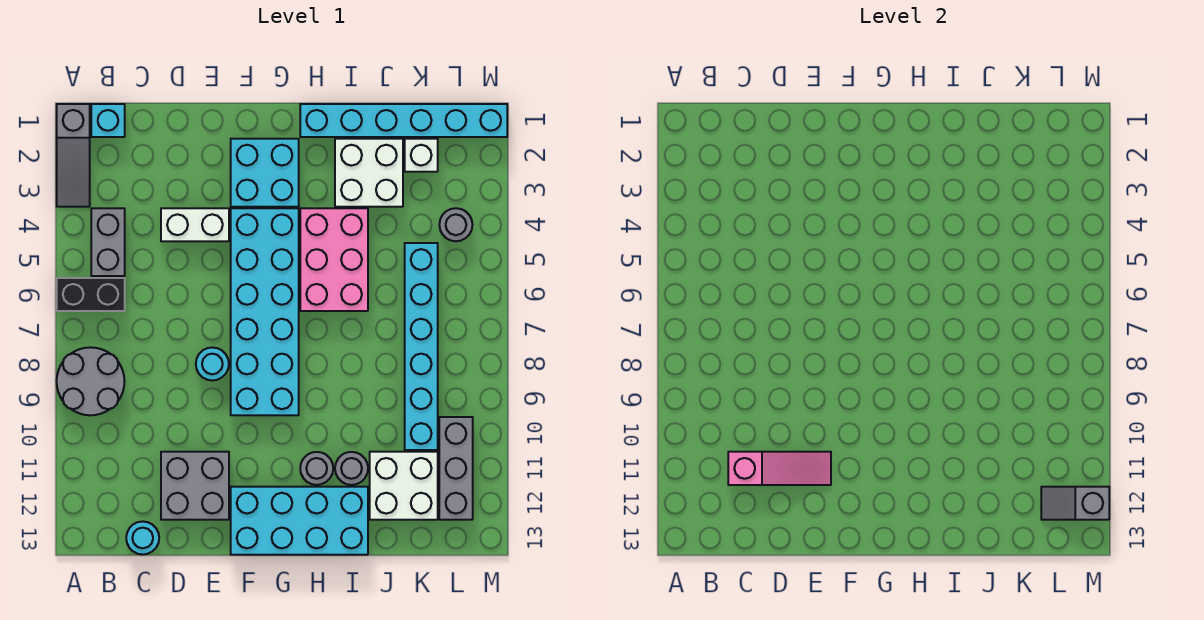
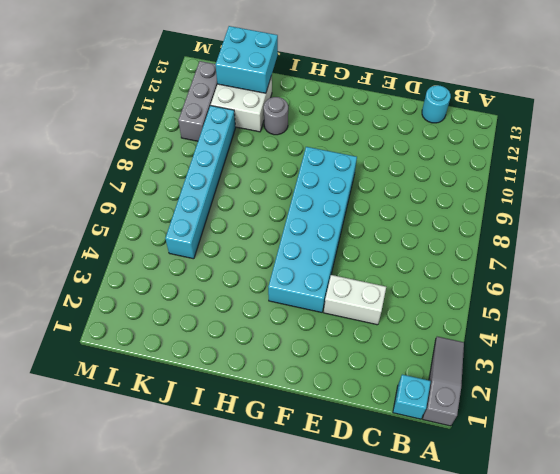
cyan brick J12:K13 level 2 -> cyan brick F2:G3 level 1
none -> black brick A6:B6 level 1
none -> grey round brick A8:B9 level 1
none -> grey brick B4:B5 level 1

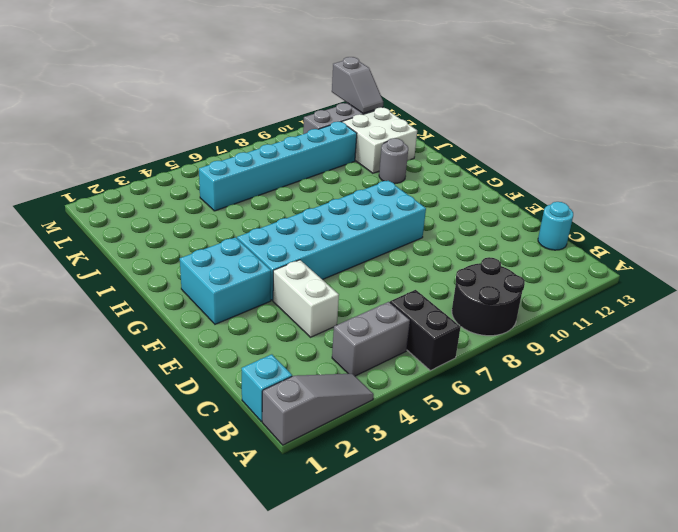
black round brick A8:B9 level 1 -> grey round brick A8:B9 level 1
none -> grey brick D11:E12 level 1
none -> cyan round brick E8 level 1
none -> cyan brick F12:I13 level 1

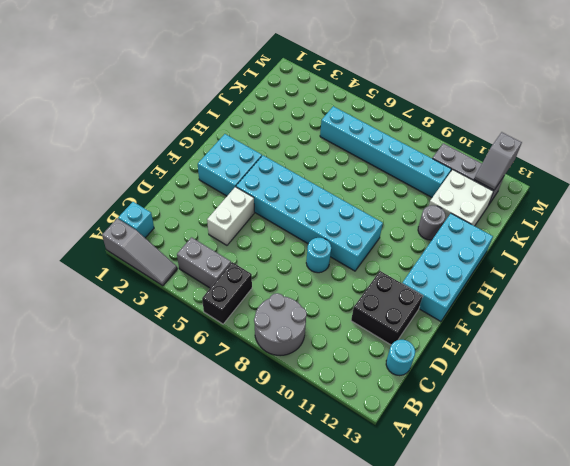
black brick D11:E12 level 1 -> grey brick D11:E12 level 1
none -> cyan brick H1:M1 level 1
none -> pink brick H4:I6 level 1
none -> grey round brick H11 level 1

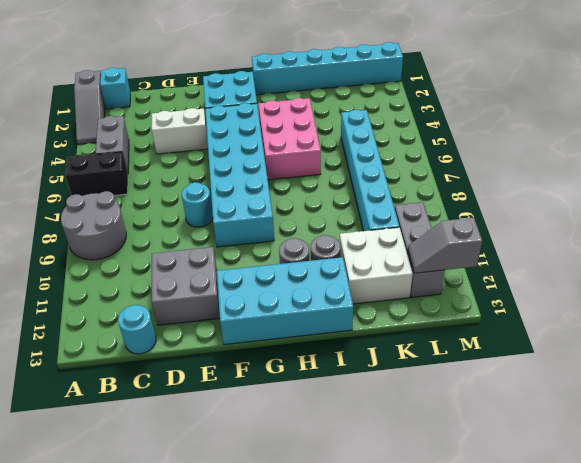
none -> white brick I2:J3 level 1
none -> white brick K2 level 1
none -> grey round brick L4 level 1

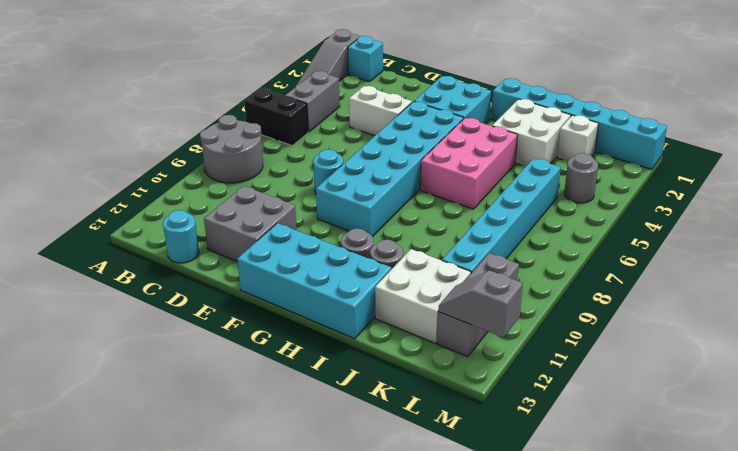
none -> pink slope C11:E11 level 2 top C

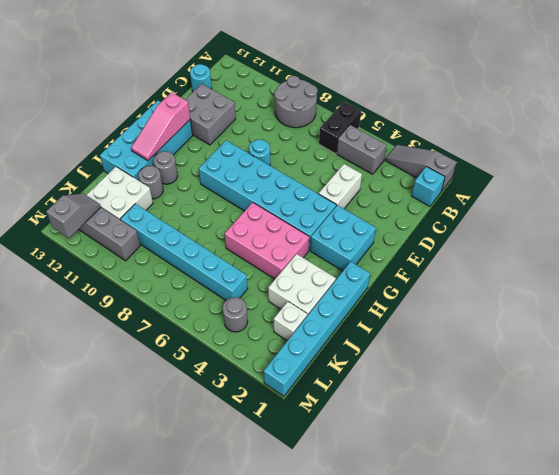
pink slope F12:H12 level 2 top F -> pink slope C11:E11 level 2 top C

